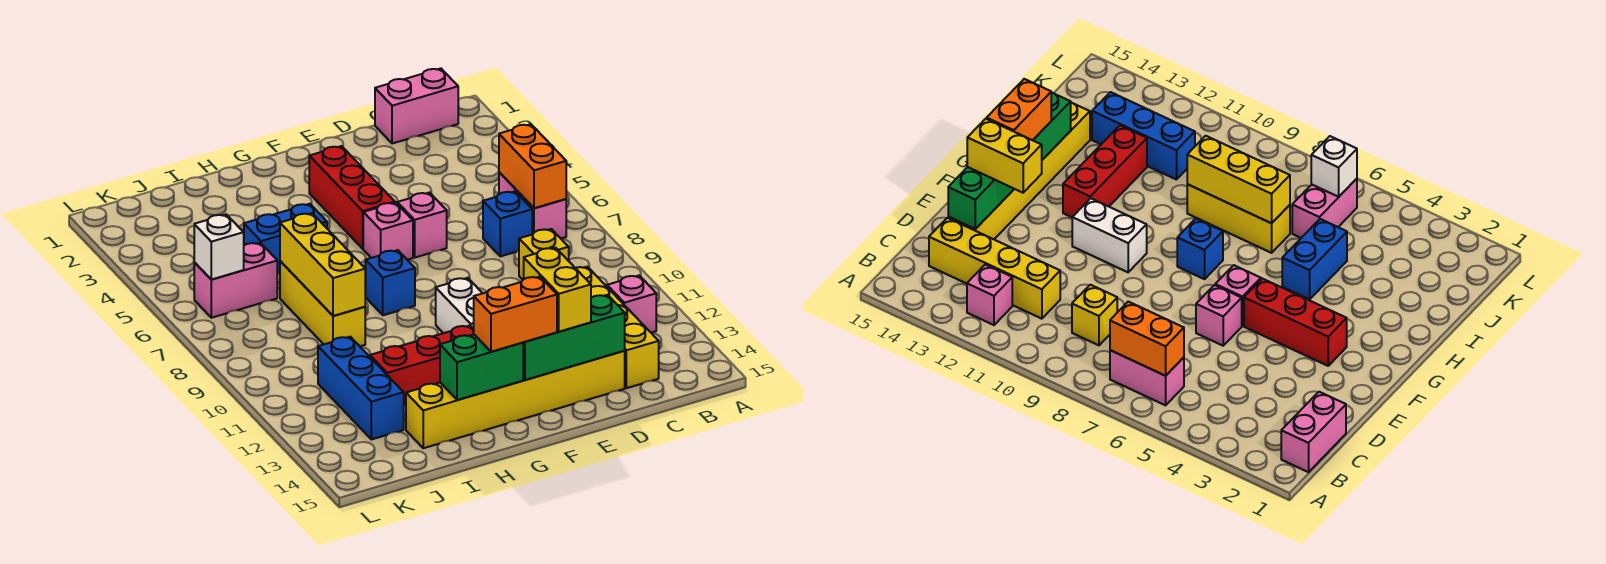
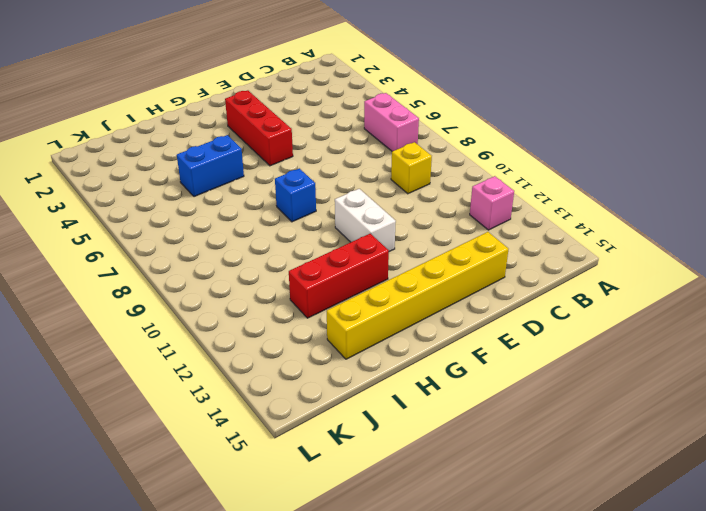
none -> pink brick B1:C1 level 1
none -> blue brick C7 level 1
none -> yellow brick C11:C14 level 1

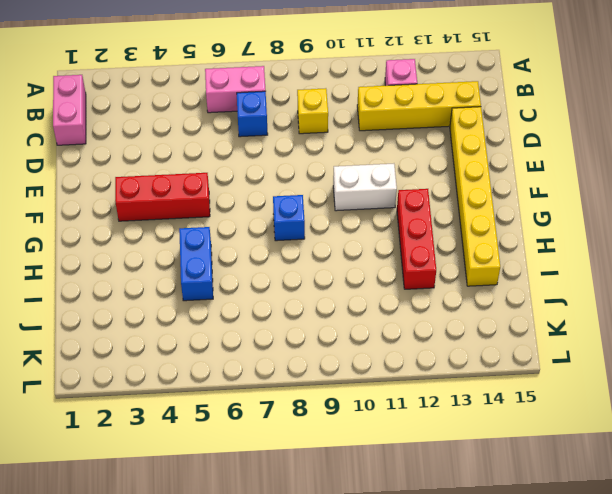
none -> pink brick E6 level 1
none -> pink brick F6 level 1
none -> yellow brick I7:I9 level 1

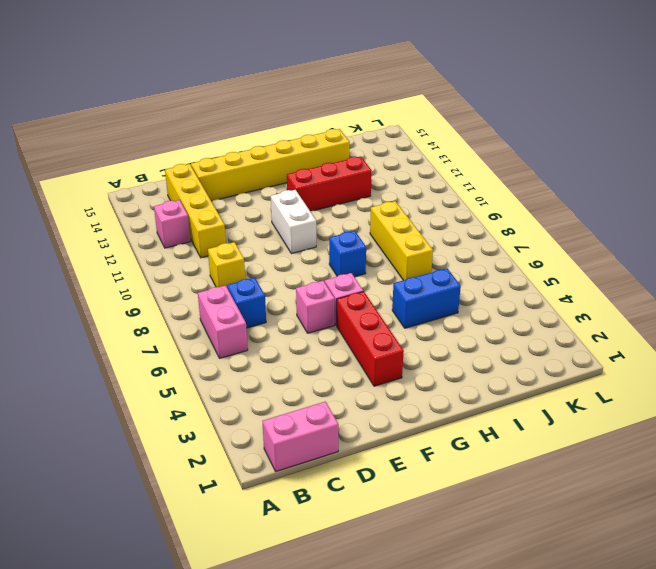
none -> pink brick J6:K6 level 1
none -> blue brick J11:J13 level 1
none -> orange brick B6:B7 level 2

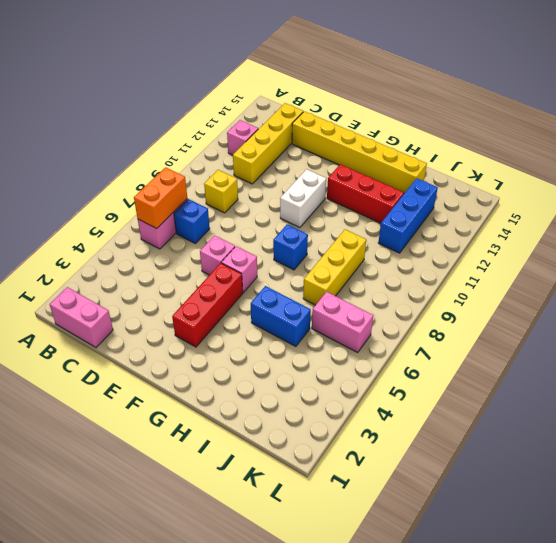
none -> green brick D14:F14 level 2
none -> green brick G14:H14 level 2
none -> yellow brick I7:I9 level 2

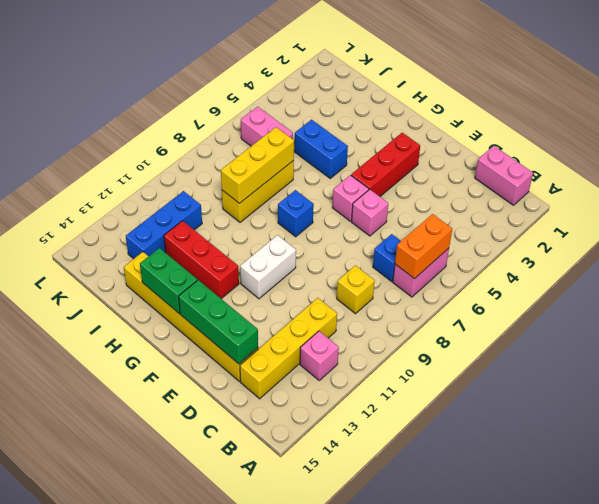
none -> white brick K6 level 2
none -> yellow brick E13:E14 level 3
none -> orange brick F14:G14 level 3

